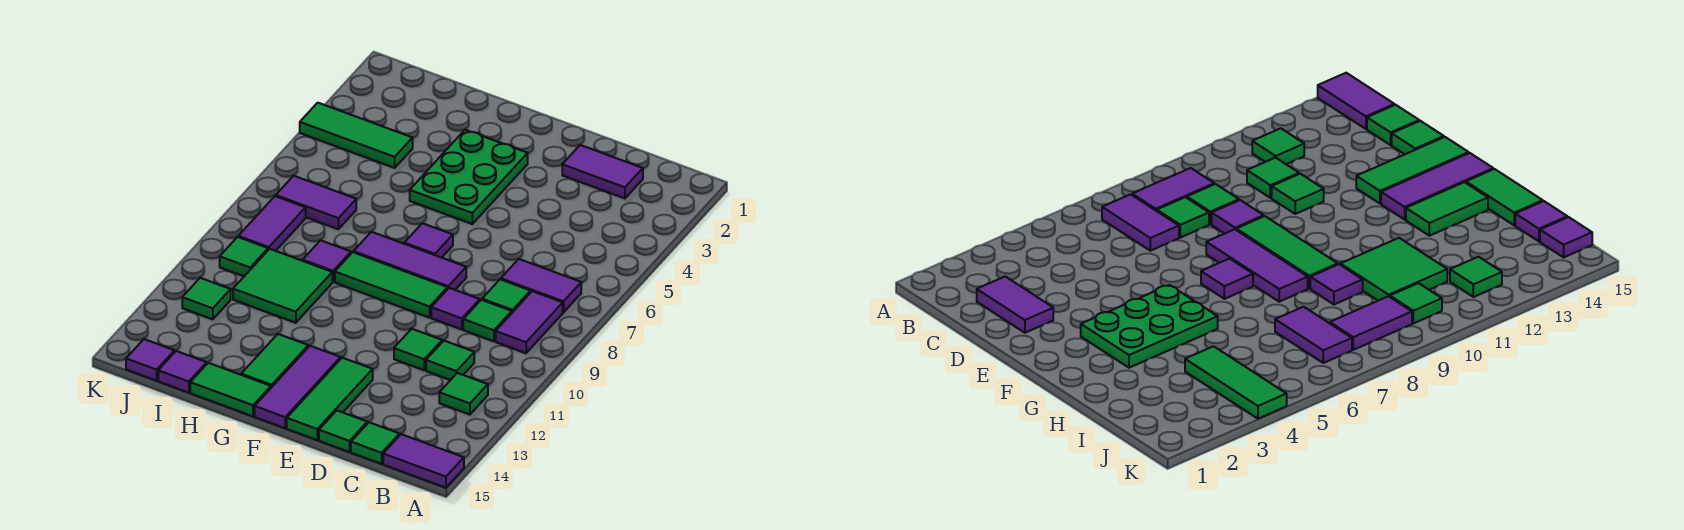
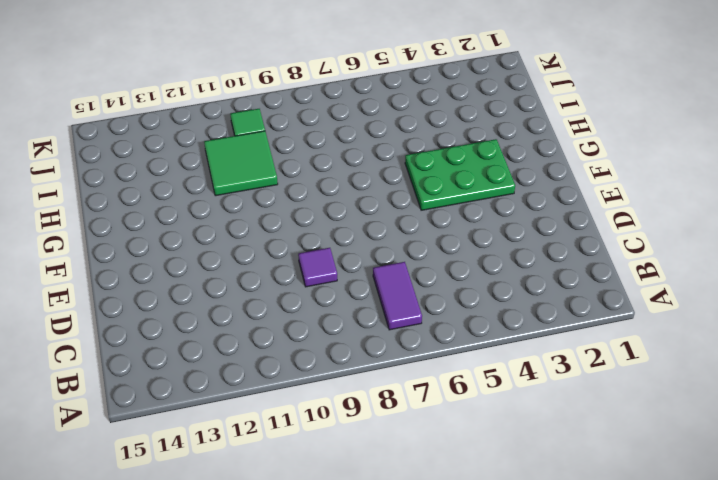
none -> purple tile A15:B15 level 1
none -> purple tile B8:B9 level 1
none -> green tile B12 level 1

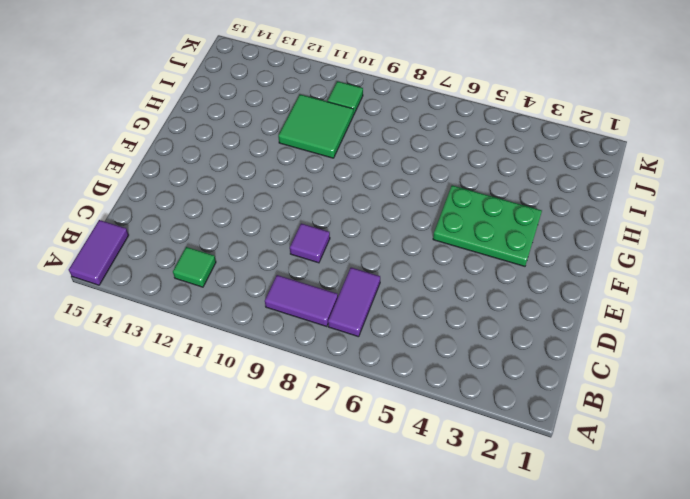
none -> purple tile C2:D2 level 1
none -> green tile C8 level 1
none -> green tile C9 level 1

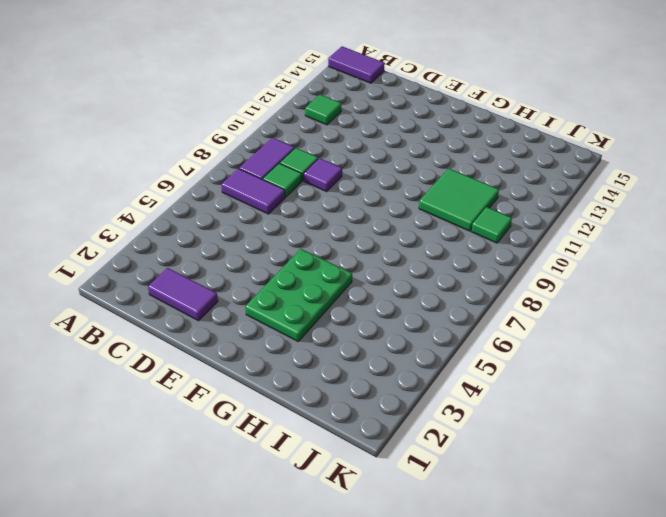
none -> green tile C11 level 1
none -> green tile C15 level 1
none -> green tile D11 level 1

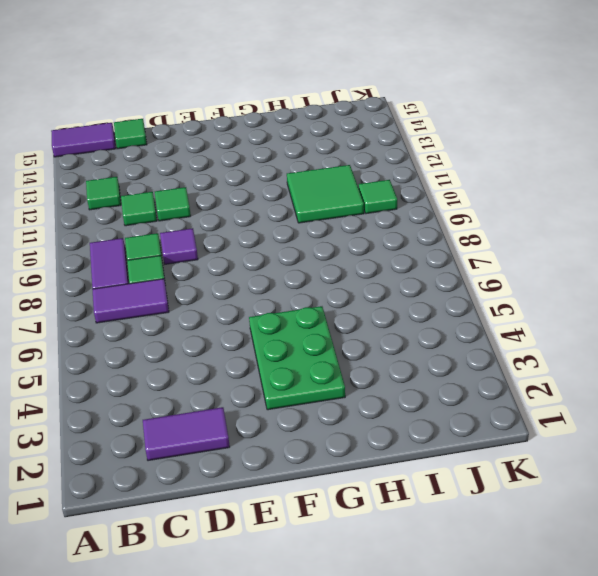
none -> green tile D15 level 1
none -> purple tile E8:G8 level 1
none -> green tile E9:G9 level 1

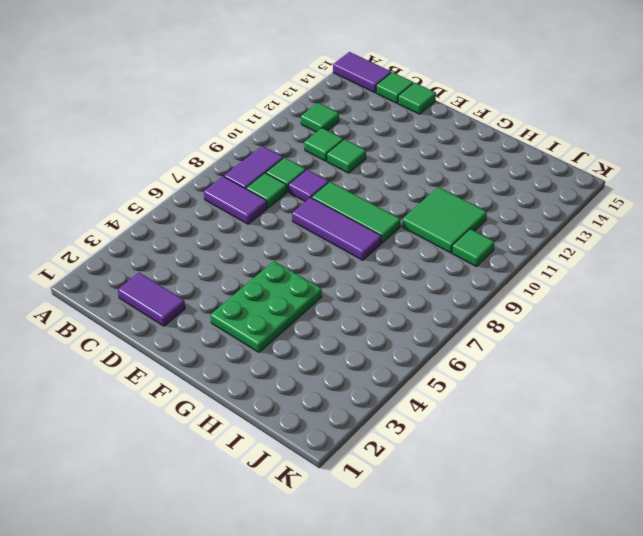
none -> green tile E13:E15 level 1
none -> purple tile F7 level 1
none -> purple tile F13:F15 level 1

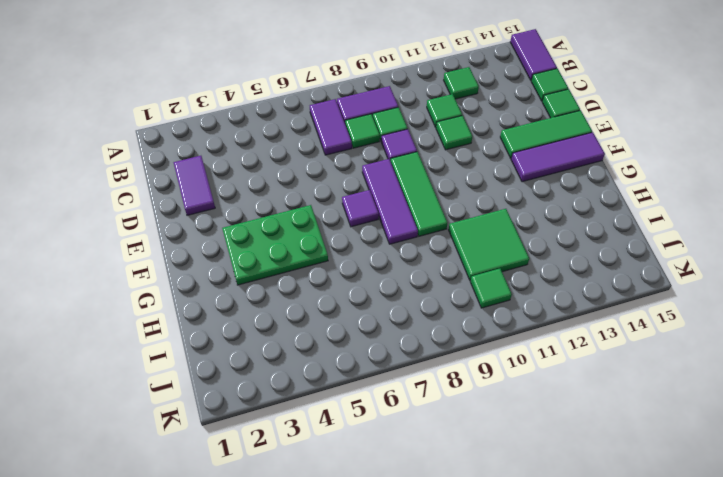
none -> green tile G13:G14 level 1
none -> green tile G15:H15 level 1
none -> purple tile H9 level 1

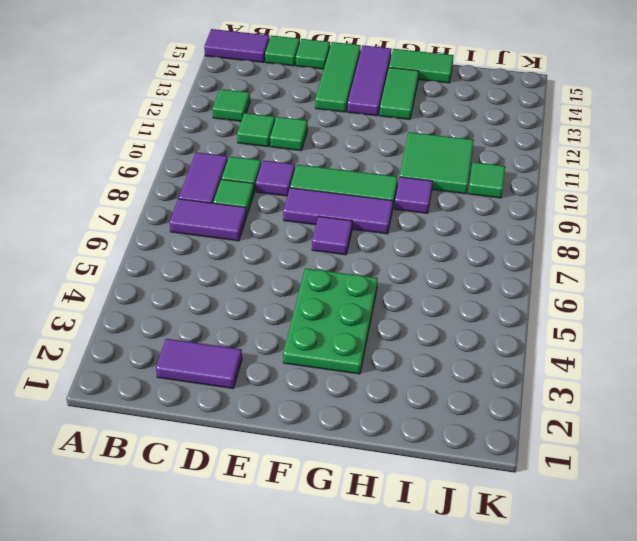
none -> green tile I4:K4 level 1
none -> purple tile I7:J7 level 1
none -> purple tile I15 level 1

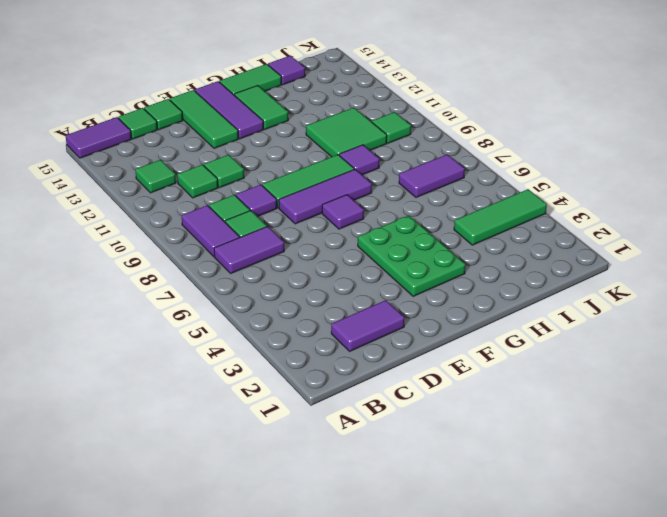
none -> purple tile J8:J9 level 1
none -> green tile J12 level 1
none -> purple tile J15 level 1

